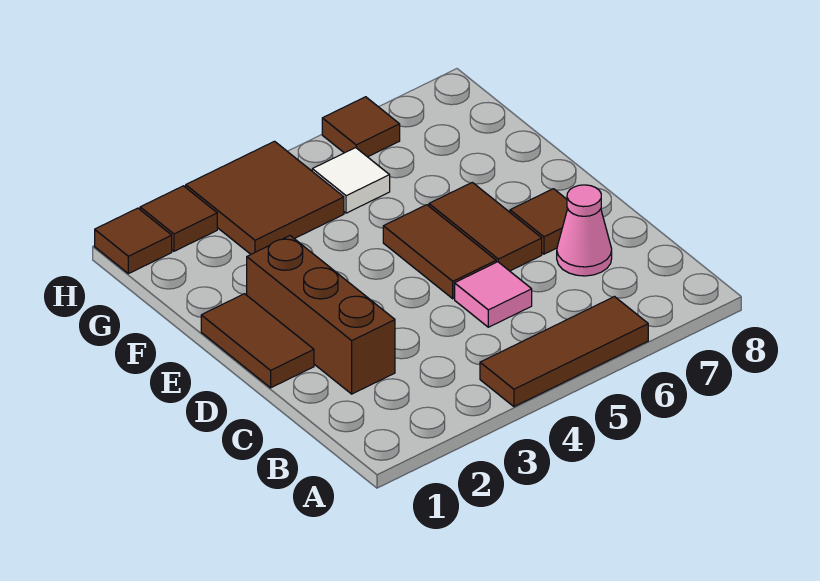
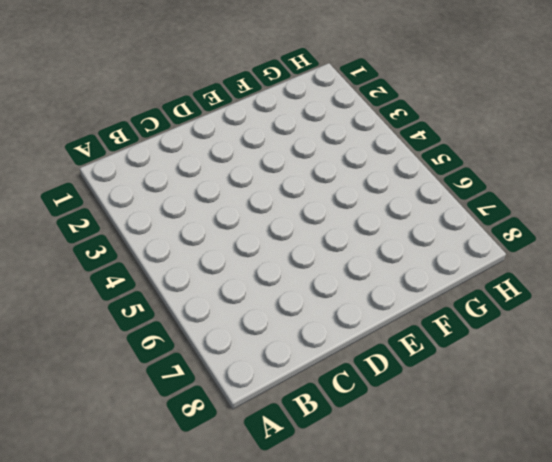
none -> brown tile A4:A6 level 1
none -> brown brick C2:E2 level 1
none -> pink tile C5 level 1

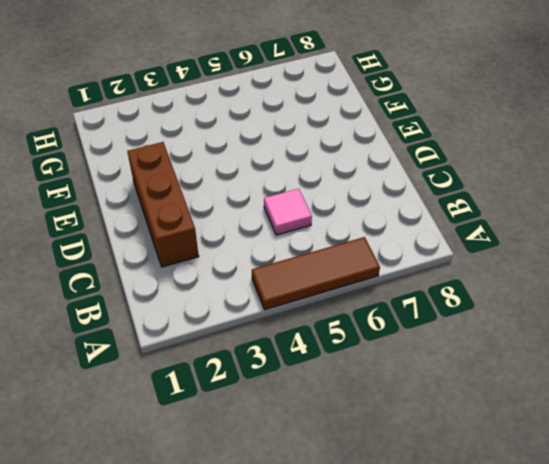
none -> pink cone C7 level 1
none -> brown tile D1:E1 level 1
none -> brown tile D5:E5 level 1

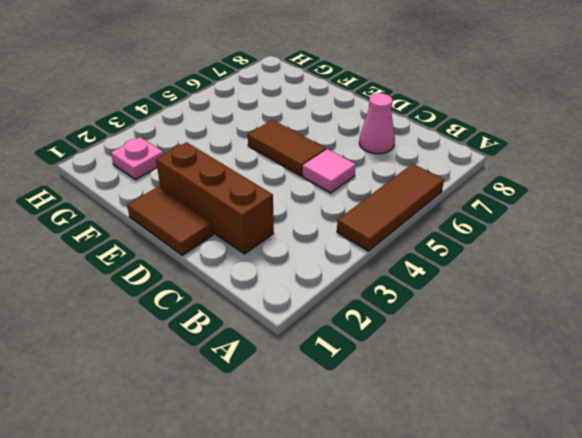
pink plate G2 level 1 -> none
none -> brown tile D6:E6 level 1
none -> brown tile D7 level 1
none -> brown tile G3:H4 level 1

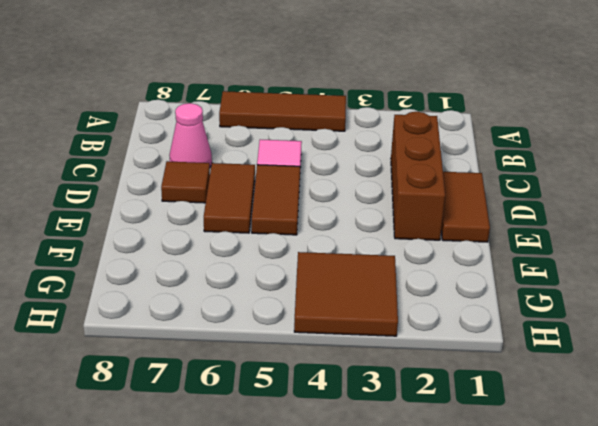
none -> white tile G5 level 1
none -> brown tile H1 level 1
none -> brown tile H2 level 1

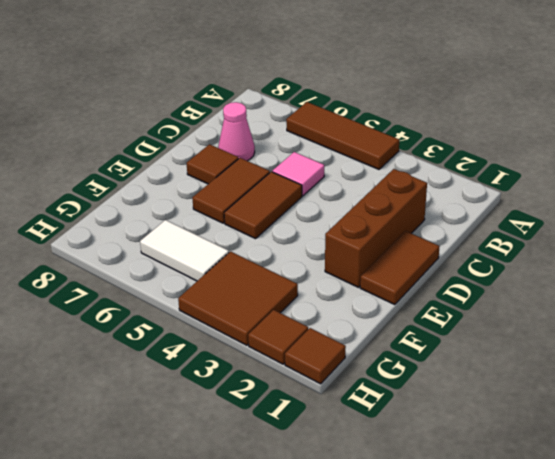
white tile G5:G6 level 1 -> white tile G5 level 1
none -> brown tile H6 level 1

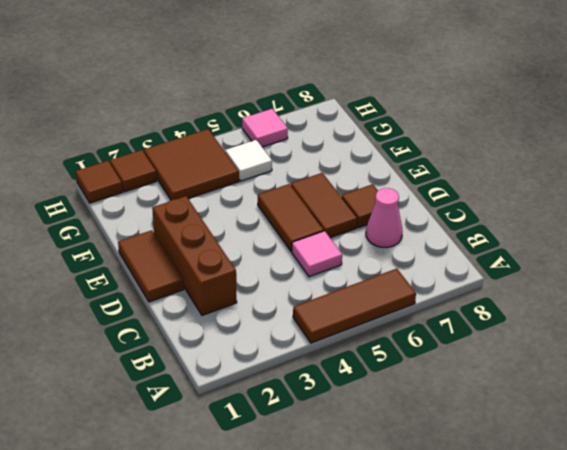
pink tile H6 level 1 -> brown tile H6 level 1

